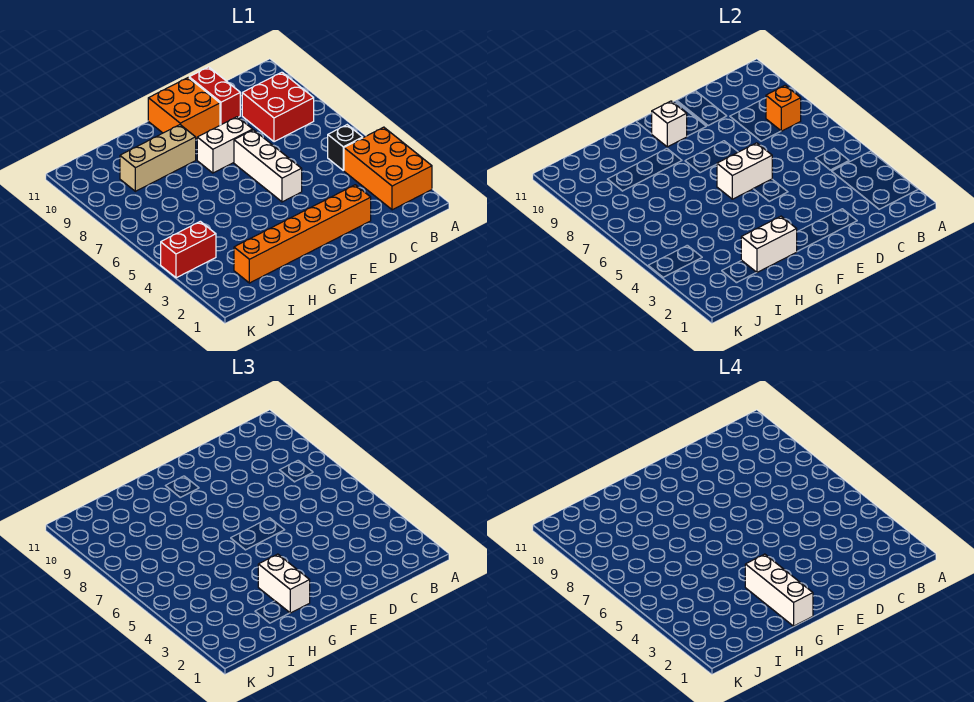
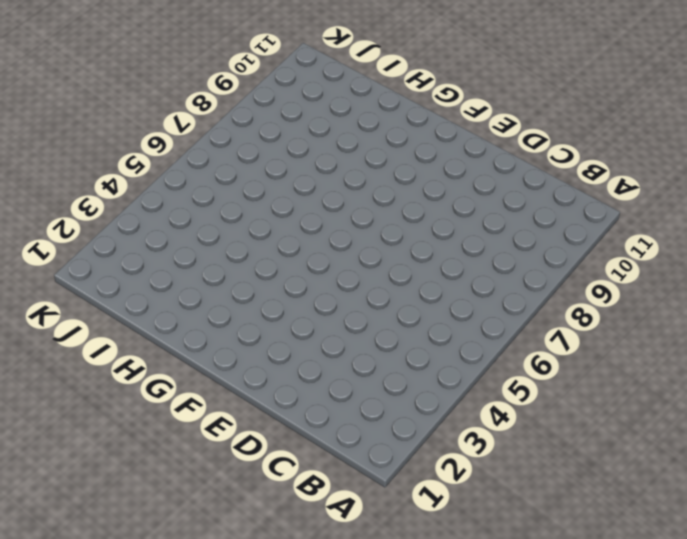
none -> orange brick A2:B4 level 1
none -> black brick B5 level 1
none -> red brick B8:C9 level 1

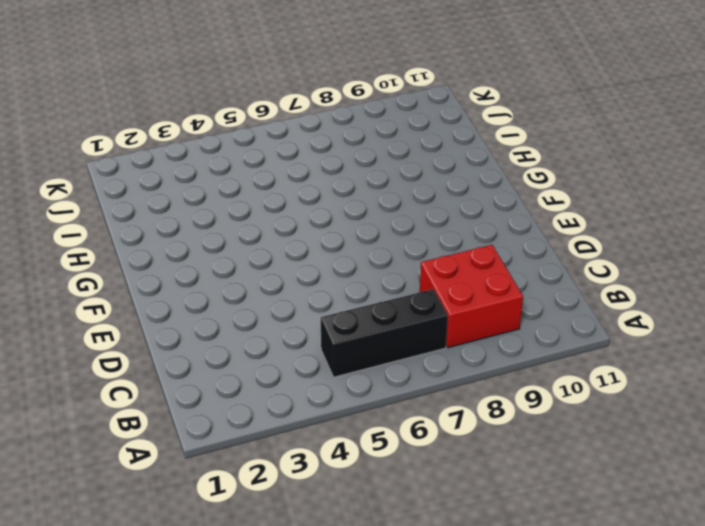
black brick B5:B7 level 1 -> black brick B5 level 1
none -> orange brick A2:B4 level 1
none -> orange brick D2:I2 level 1
none -> red brick D10:D11 level 1

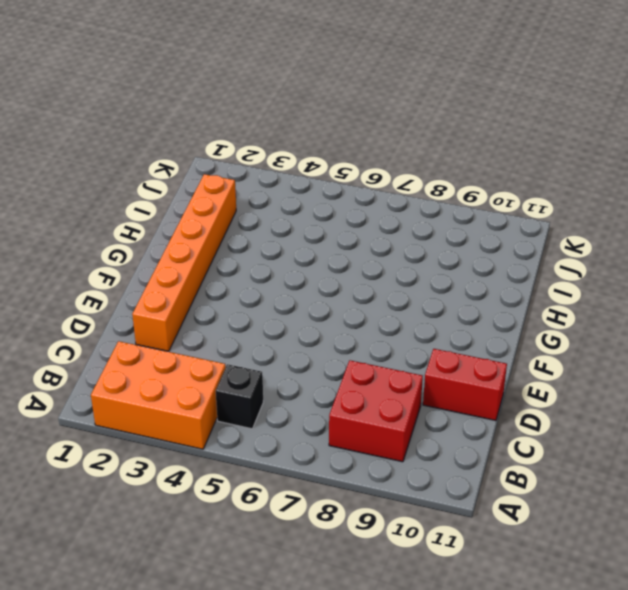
none -> white brick E5:E7 level 1
none -> white brick E8:F8 level 1
none -> orange brick E10:F11 level 1

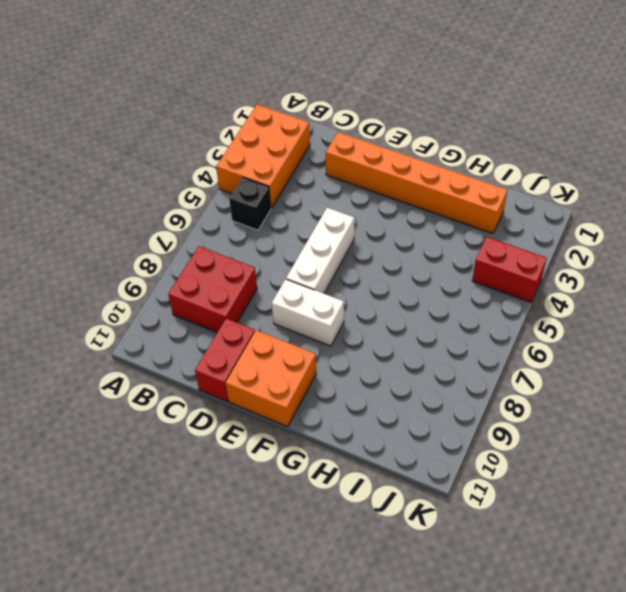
none -> tan brick G9:I9 level 1
none -> orange brick B8 level 2
none -> white brick E6:F6 level 2

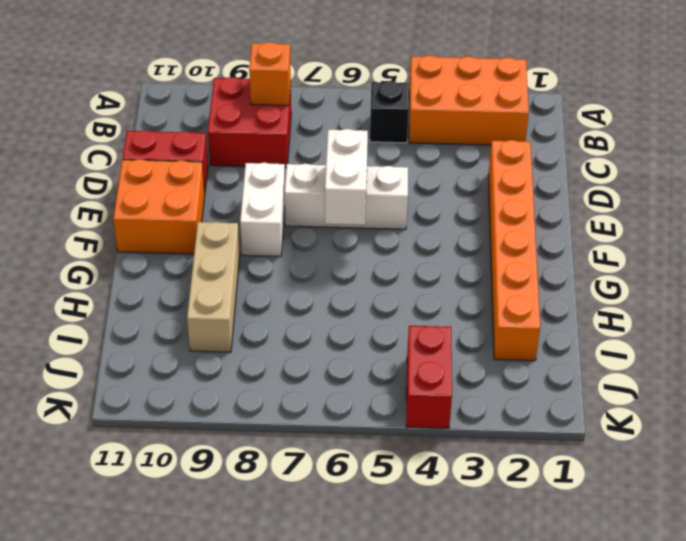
none -> white brick F10 level 2
none -> white brick G2:H2 level 2
none -> white brick G2:G3 level 3

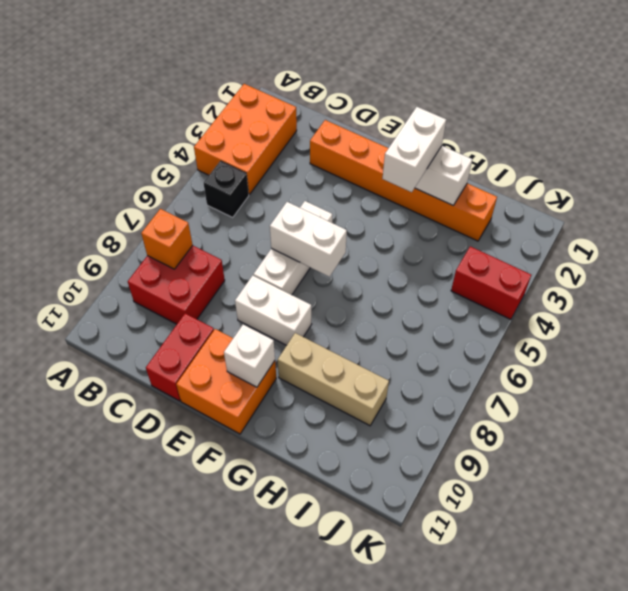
none -> white brick G1:G3 level 4

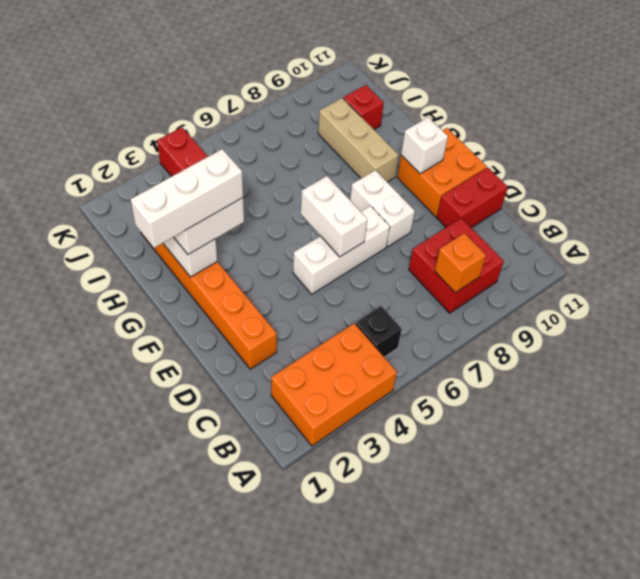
red brick I10 level 1 -> none

